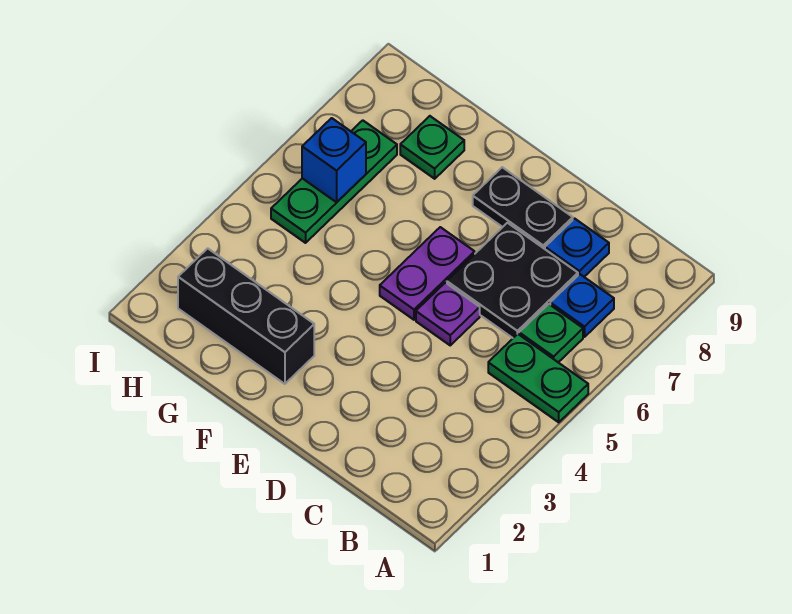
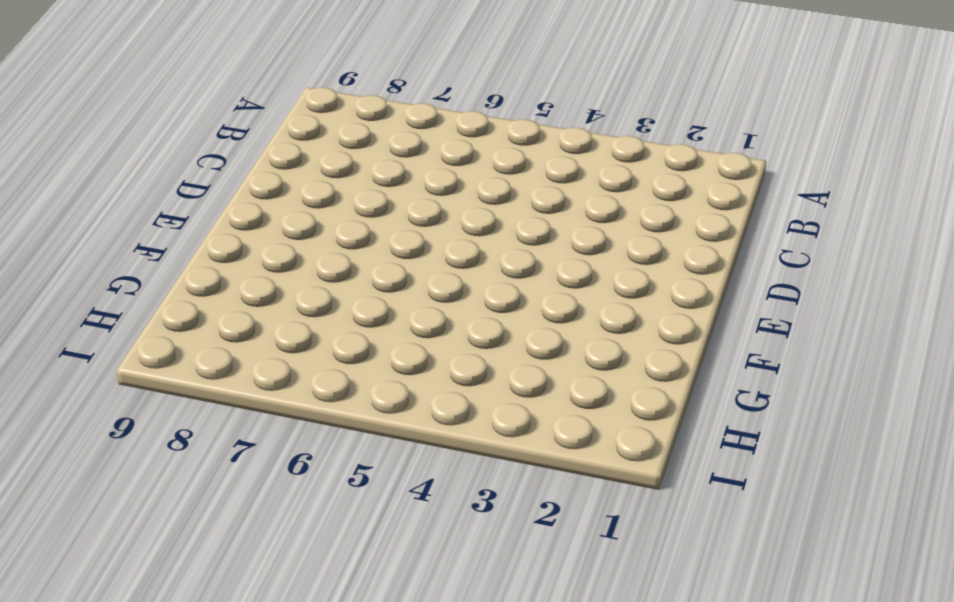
none -> green plate A5:B5 level 1
none -> green plate B6 level 1
none -> blue plate B7 level 1

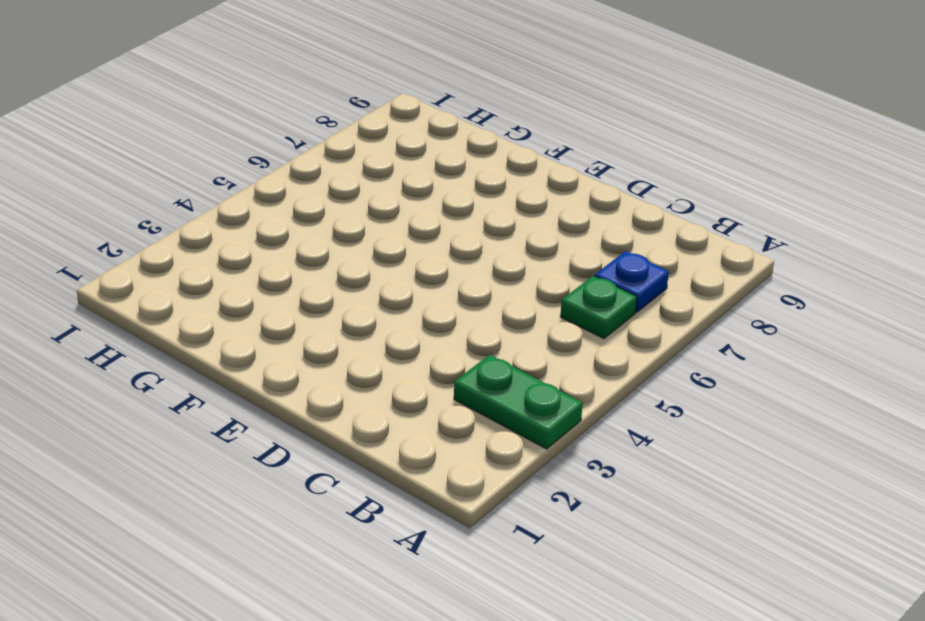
green plate A3:B3 level 1 -> green plate A5:B5 level 1
none -> black plate C6:D7 level 1
none -> blue plate C8 level 1
none -> purple plate D5 level 1

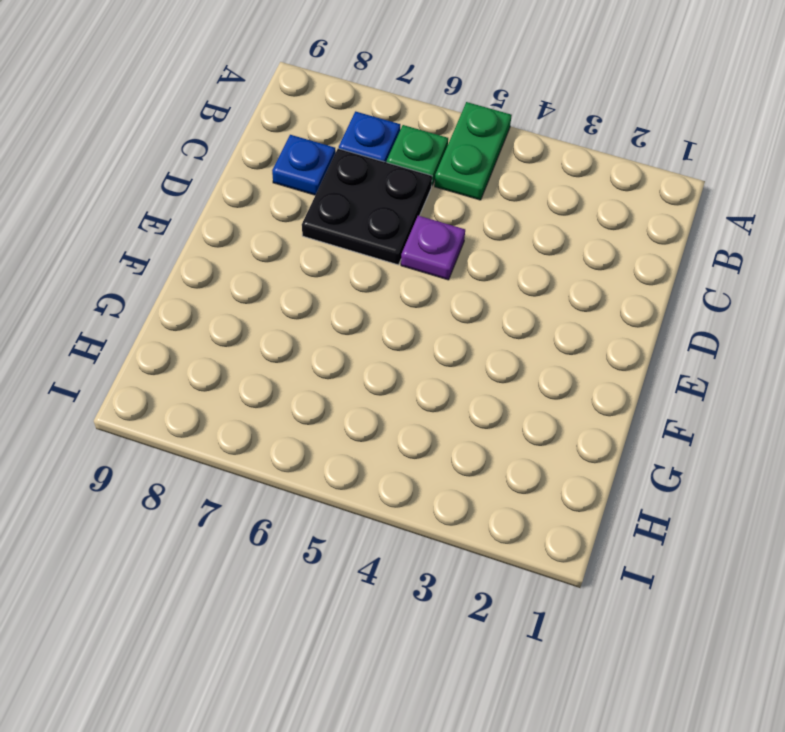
none -> black plate D8:E8 level 1
none -> purple plate E5:E6 level 1
none -> black brick F2:H2 level 1

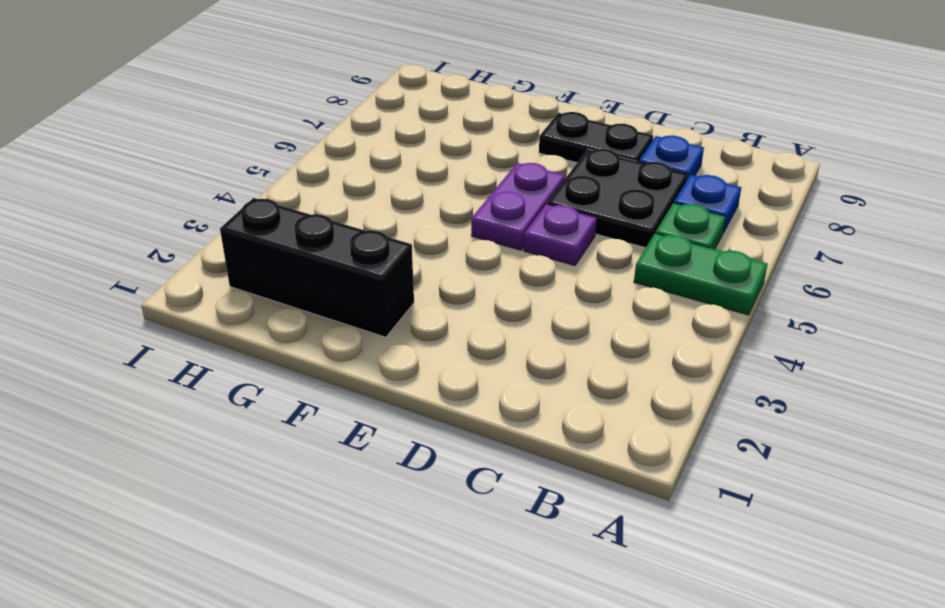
none -> green plate G8 level 1
none -> green plate H5:H7 level 1
none -> blue brick H6 level 2

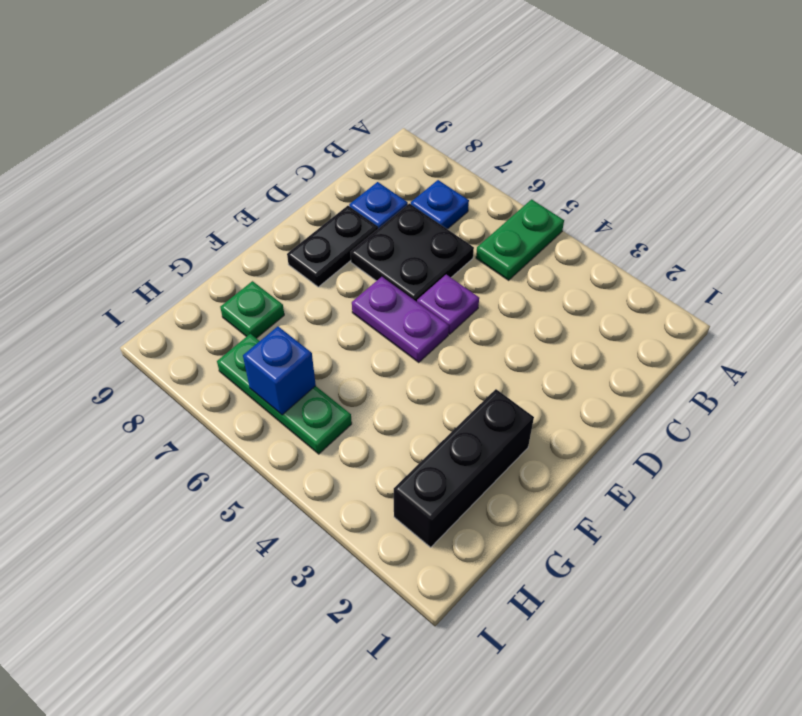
none -> green plate B6 level 1

